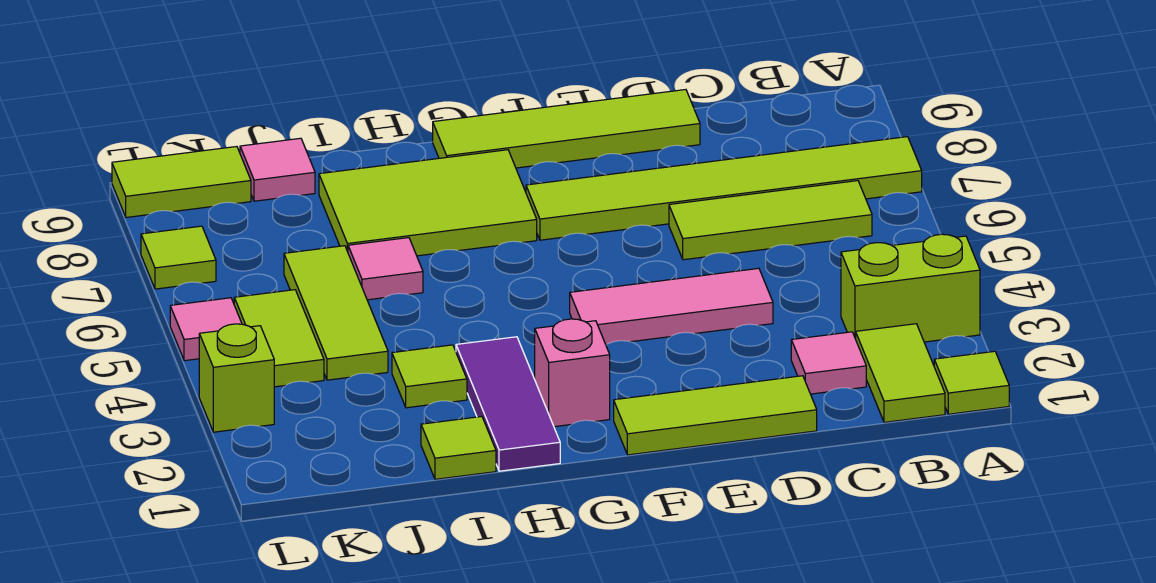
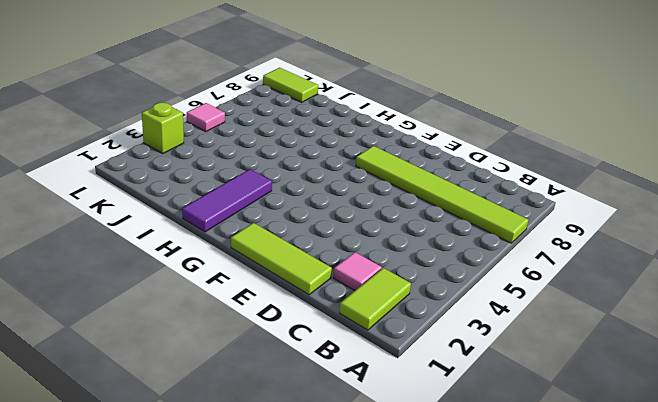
none -> lime tile A1 level 1
none -> lime brick A3:B3 level 1
none -> lime tile B6:D6 level 1

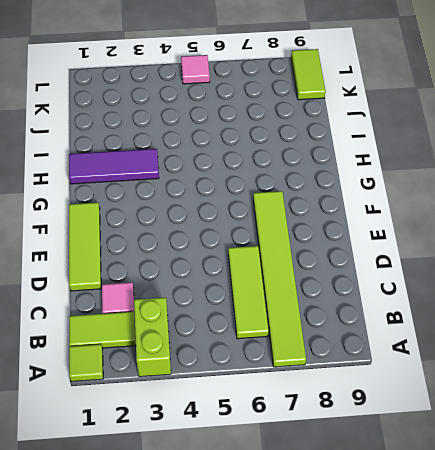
none -> pink tile D4:F4 level 1
none -> lime tile D9:G9 level 1
none -> pink brick G2 level 1

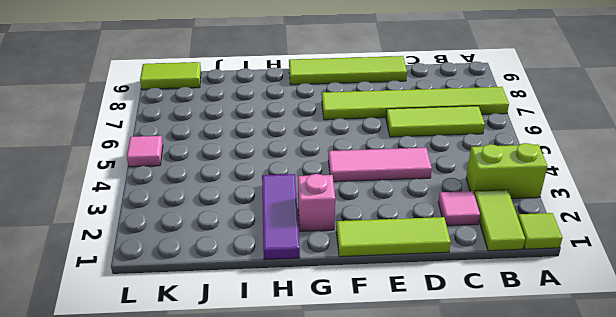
none -> lime tile G7:I8 level 1
none -> lime tile I1 level 1
none -> lime tile I3 level 1

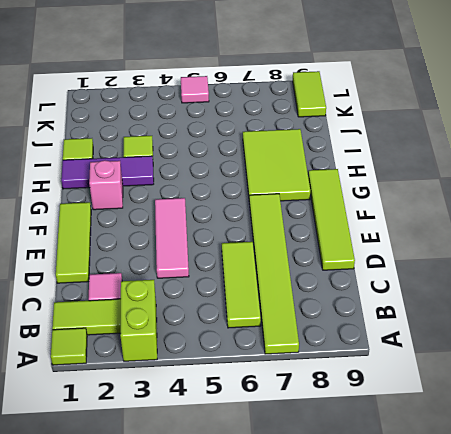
none -> pink tile I6 level 1
none -> lime tile J4:J6 level 1
none -> pink tile J9 level 1

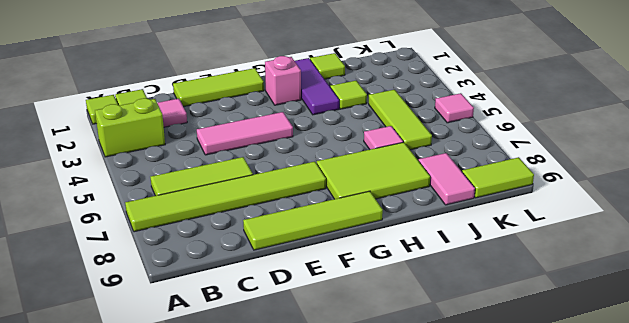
pink tile J8:J9 level 1 -> pink tile J9 level 1
none -> lime tile K4:K5 level 1
none -> lime brick L3 level 1
none -> lime tile L7 level 1

